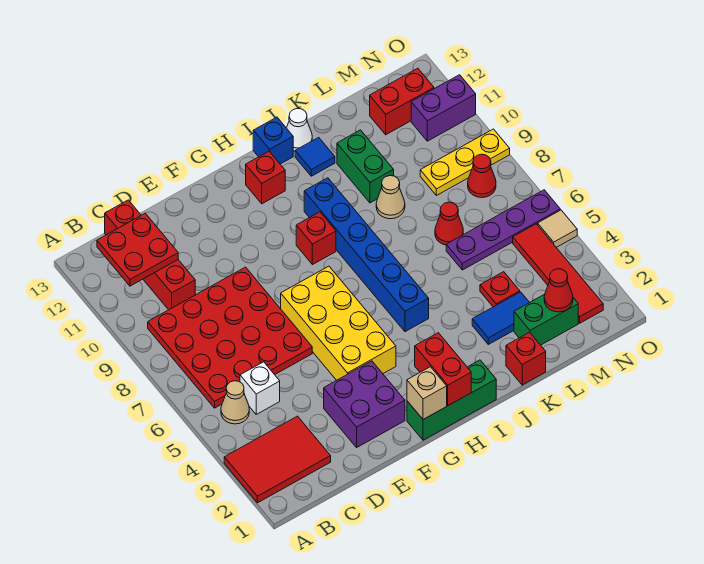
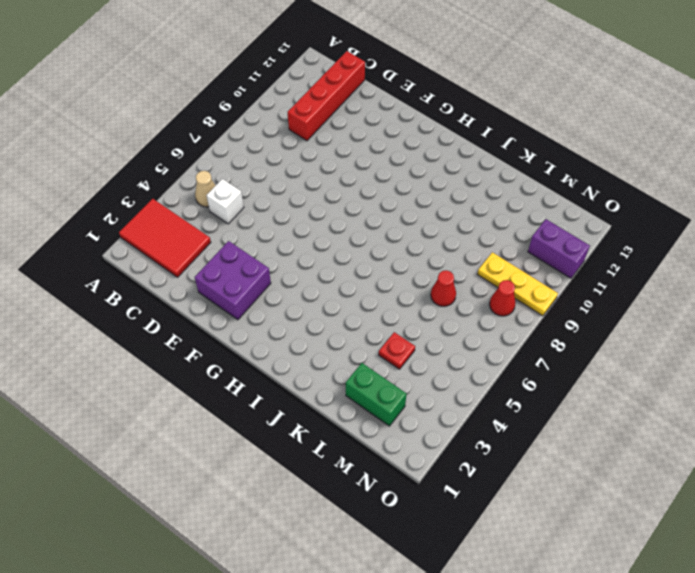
none -> red plate B6:E9 level 1
none -> yellow brick F4:G7 level 1
none -> green brick G1:I1 level 1
none -> red brick H9 level 1

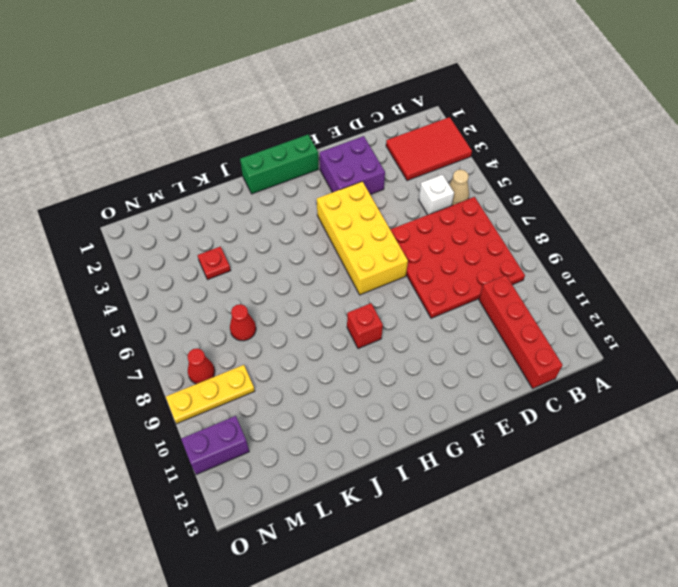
none -> red brick H12 level 1
none -> blue brick I5:I10 level 1
none -> blue brick I13 level 1
none -> blue tile J12 level 1

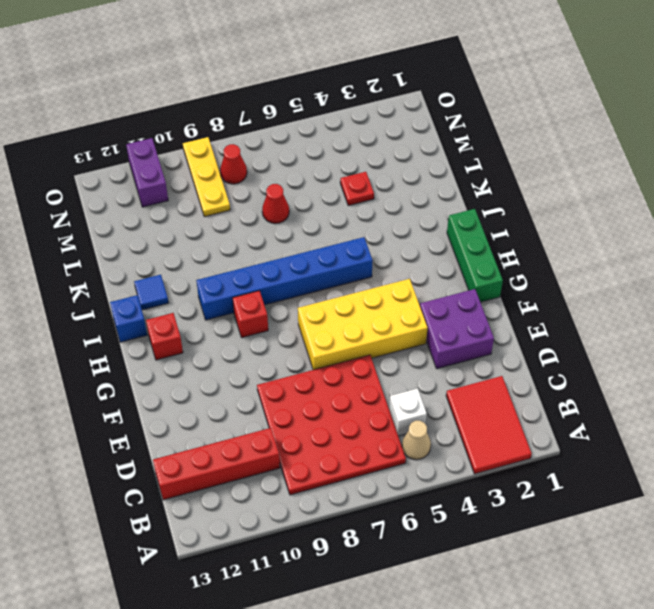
none -> white cone J13 level 1
none -> red brick K1 level 1
none -> blue tile K3:L3 level 1
none -> tan cone K9 level 1

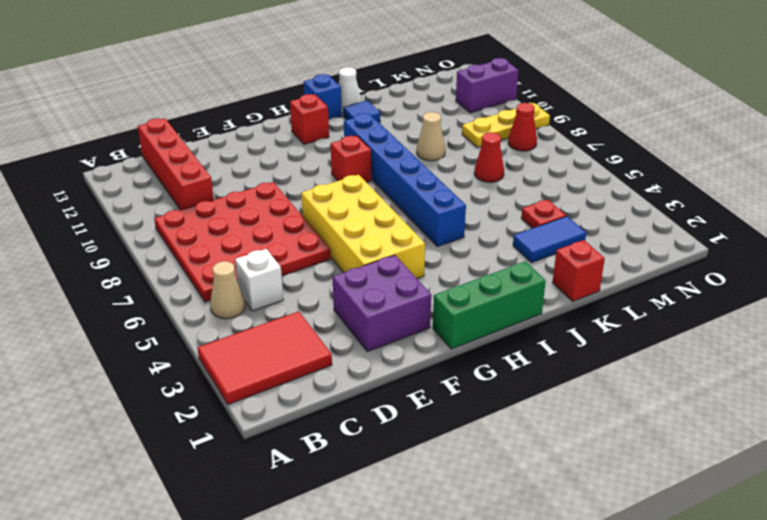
none -> green brick K10:K11 level 1
none -> green brick L2:M2 level 1
none -> purple plate L6:O6 level 1
none -> red brick M12:N12 level 1

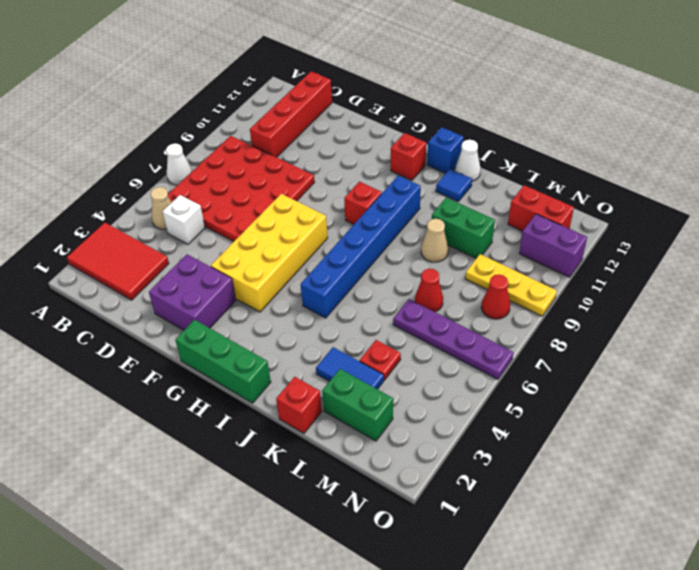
white cone A7 level 1 -> none
green brick K10:L10 level 1 -> green brick K10:K11 level 1
none -> red tile N2:N5 level 1
none -> tan tile O5 level 1
none -> red plate B11:C12 level 2
none -> tan brick G1 level 2

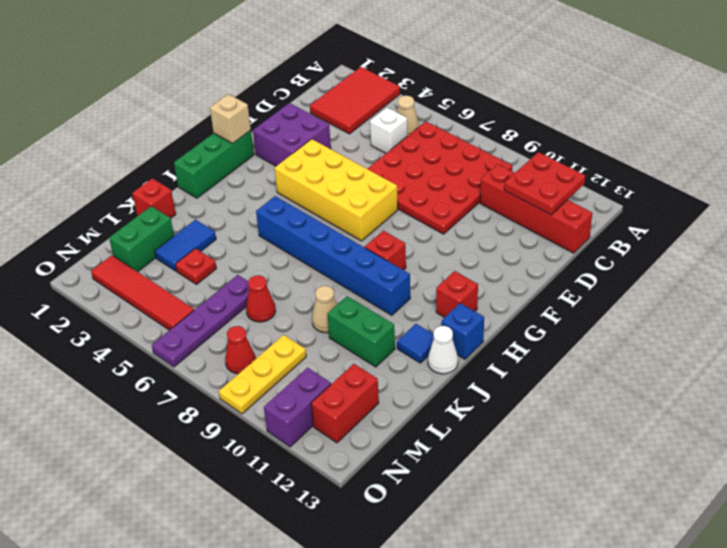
none -> tan tile O5 level 1
none -> red brick H1:H2 level 2
none -> red cone M2 level 2

